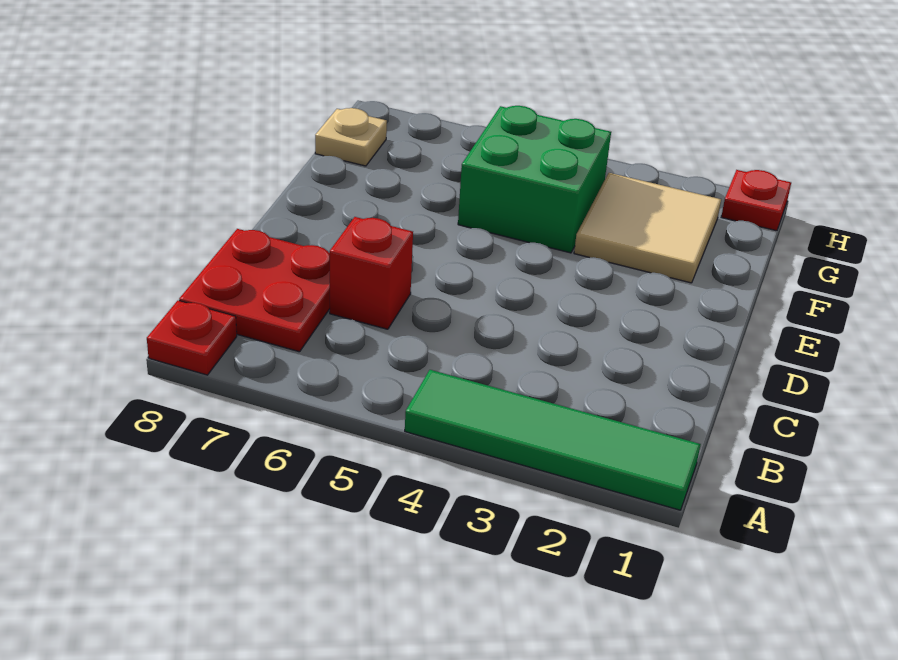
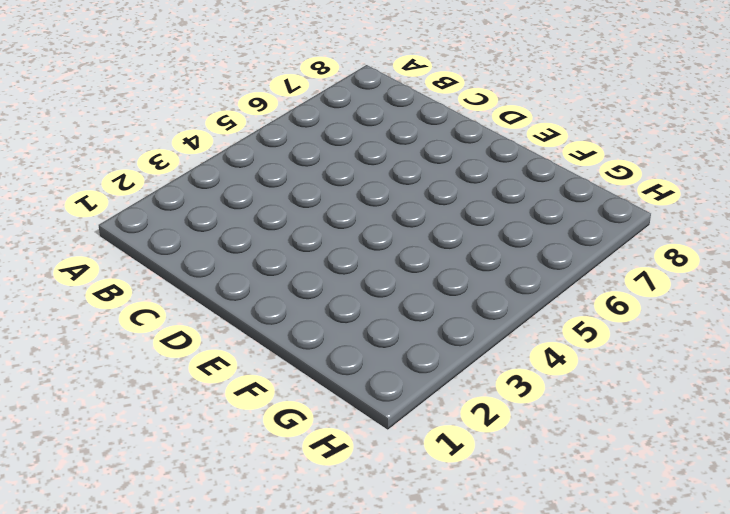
none -> green tile A1:A4 level 1
none -> red plate A8 level 1

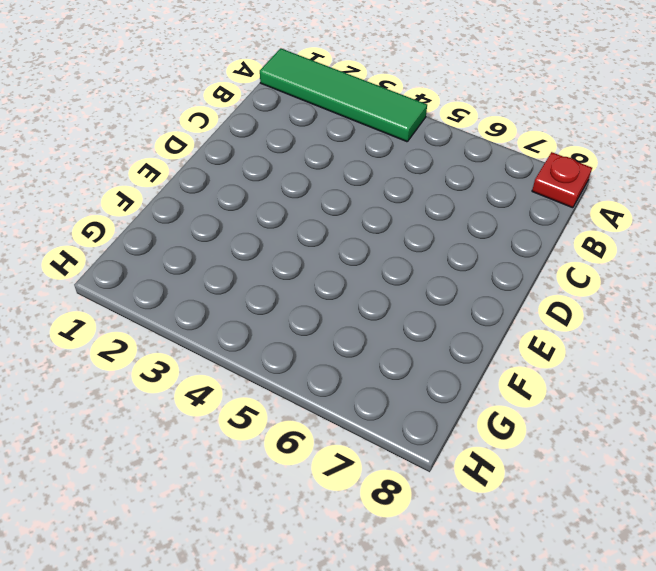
none -> red plate B7:C8 level 1
none -> red brick C6 level 1

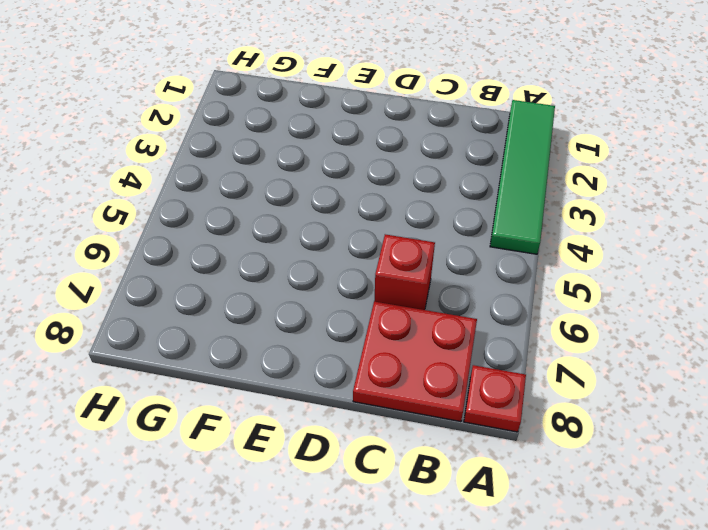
none -> tan tile F2:G3 level 1
none -> green brick F4:G5 level 1

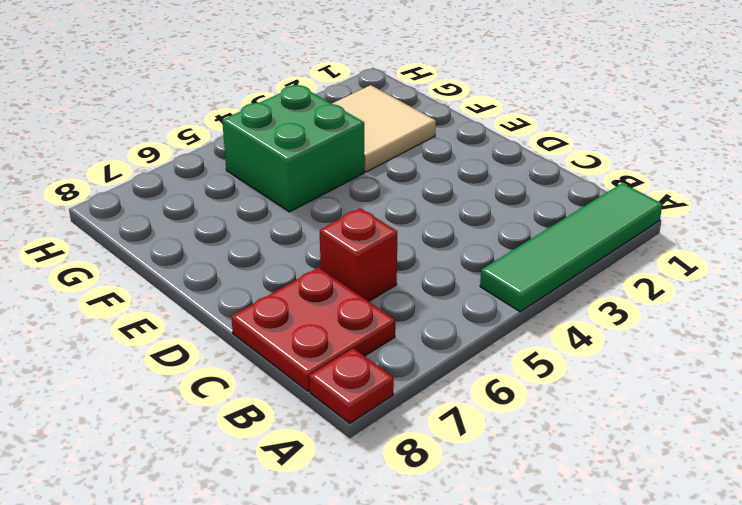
none -> tan plate G8 level 1
none -> red plate H1 level 1

